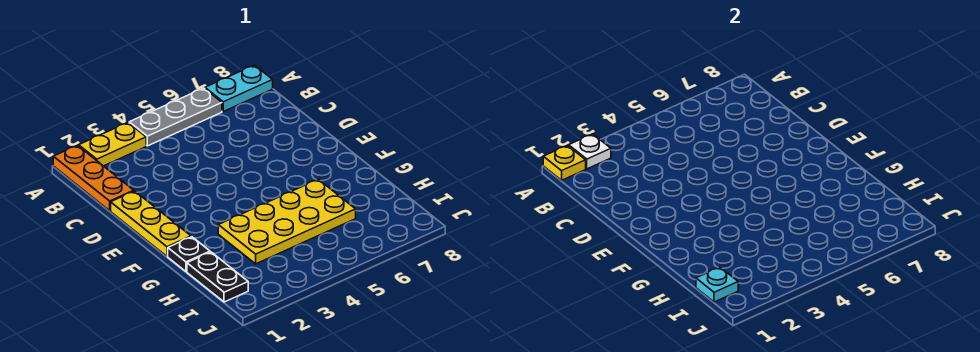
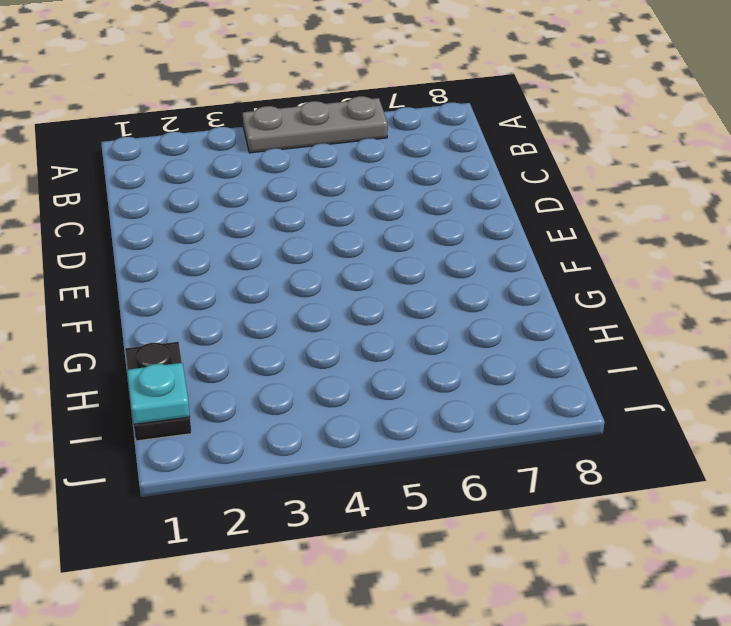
none -> orange plate A1:C1 level 1
none -> yellow plate A2:A3 level 1

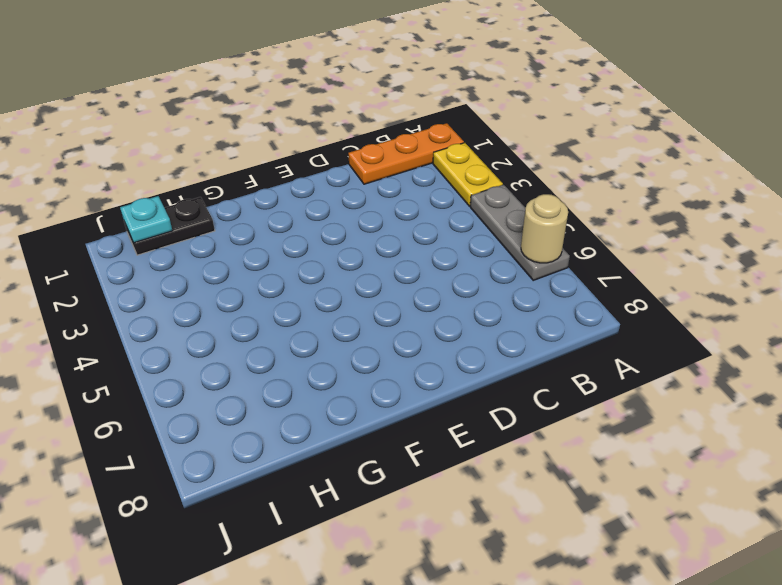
tan round brick A6 level 2 -> none
none -> cyan plate A7:A8 level 1
none -> yellow plate D1:F1 level 1

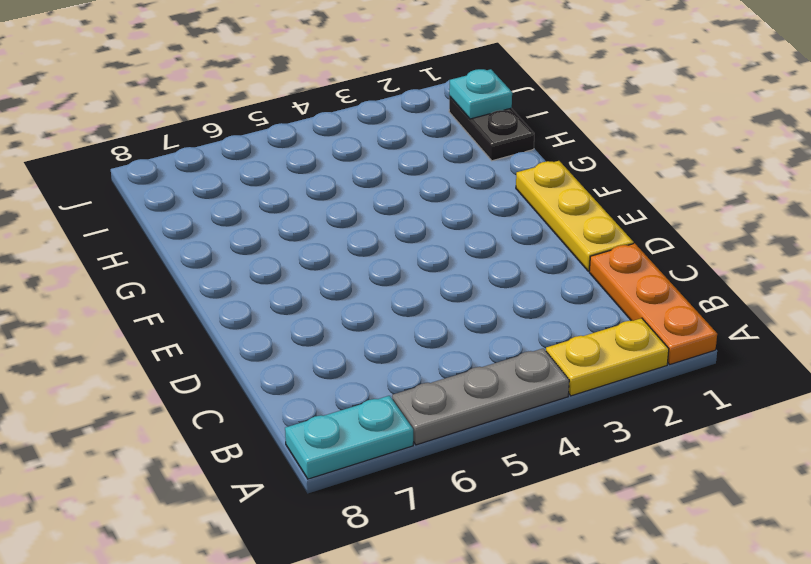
none -> black plate G1 level 1
none -> yellow plate G3:H6 level 1

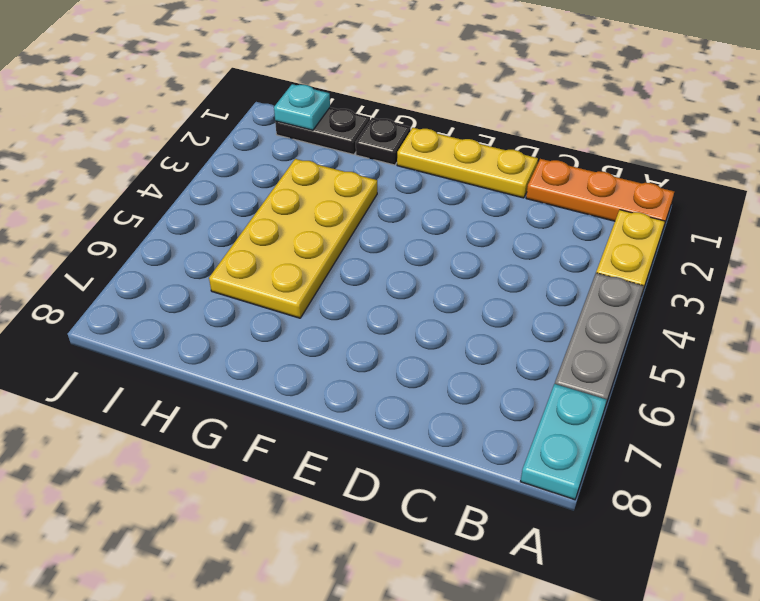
none -> yellow plate A1 level 2
none -> white plate A2 level 2

